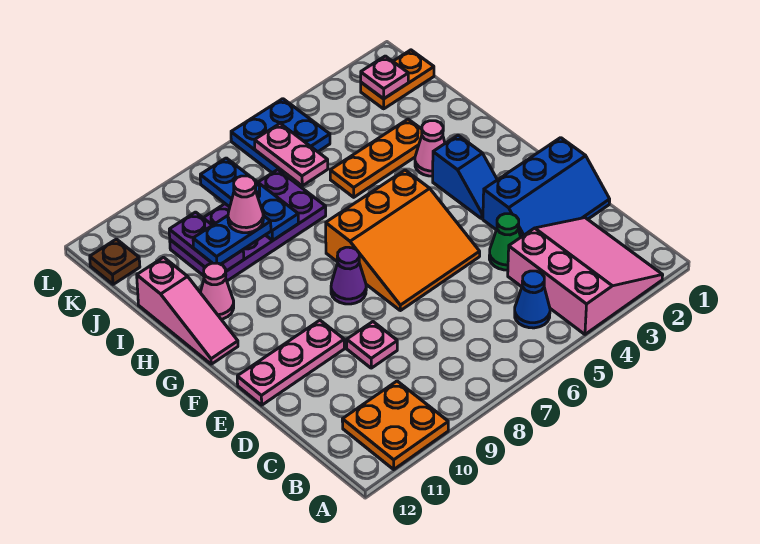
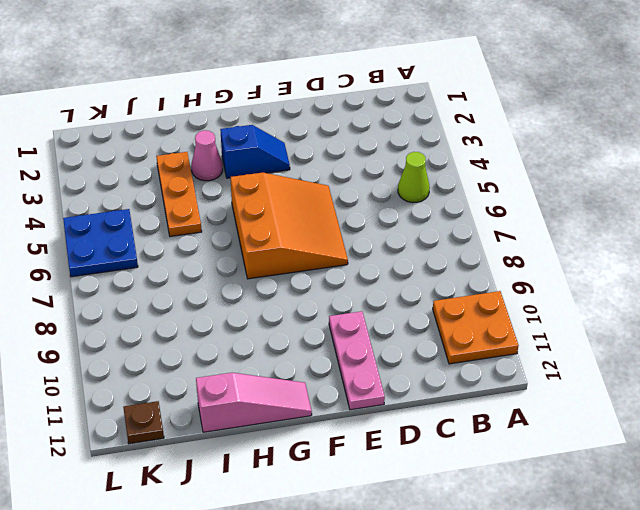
lime cone B5 level 1 -> blue cone B5 level 1
none -> pink slope A2:C4 level 1 top 4
none -> blue slope D1:E3 level 1 top E
none -> green cone D4 level 1

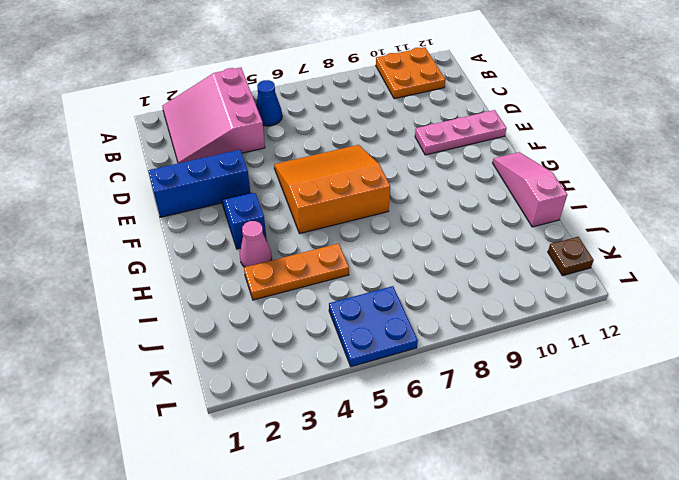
none -> green cone D4 level 1
none -> pink plate D9 level 1
none -> purple cone F8 level 1

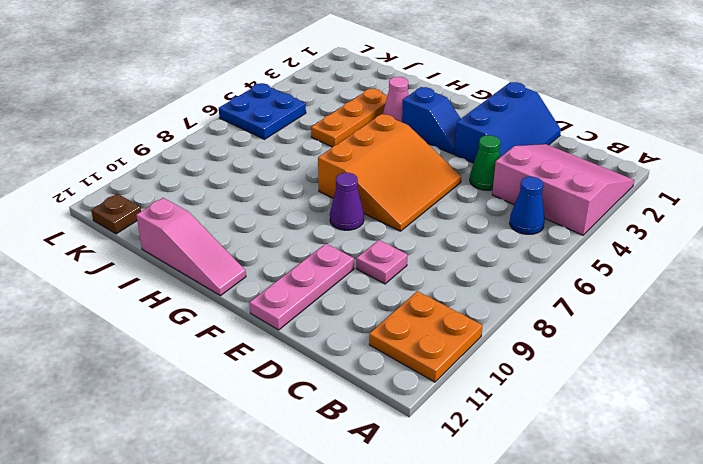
none -> pink cone H11 level 1
none -> purple plate I7:J10 level 1
none -> orange plate K1:K2 level 1

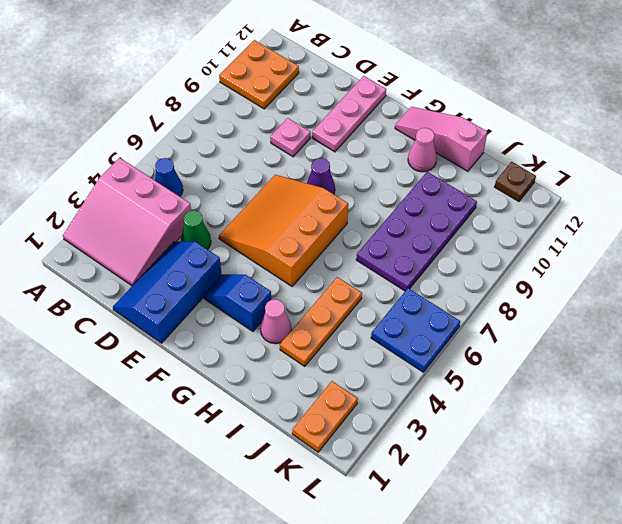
none -> blue plate I8:K8 level 2
none -> purple plate I10:J10 level 2
none -> pink plate J6:K6 level 2

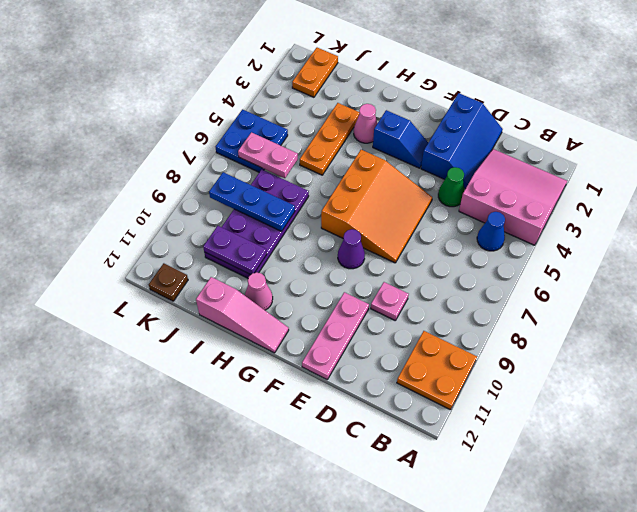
none -> pink plate K2 level 2
none -> blue plate I9:I10 level 3
none -> pink cone I9 level 4

